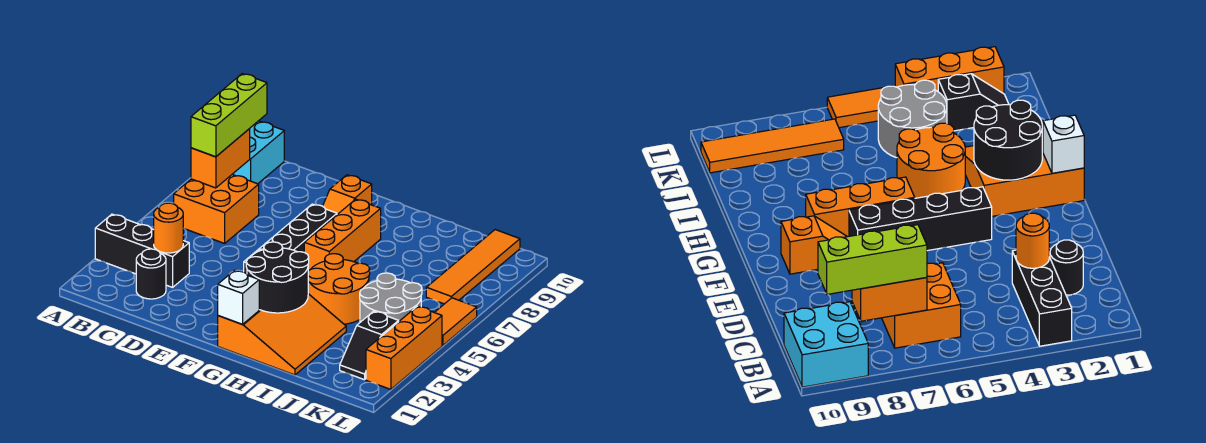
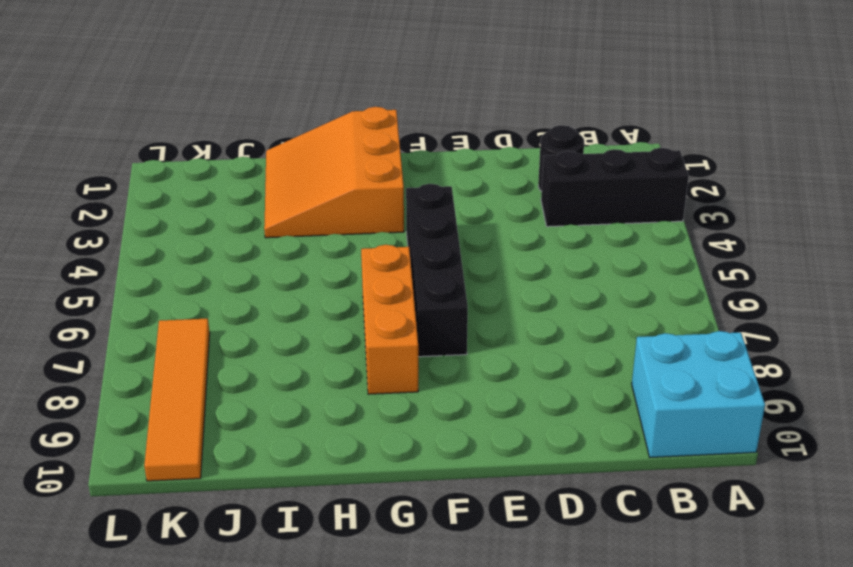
none -> orange brick B6:C7 level 1
none -> orange slope F8:F9 level 1 top 9
none -> orange round brick H4:I5 level 1

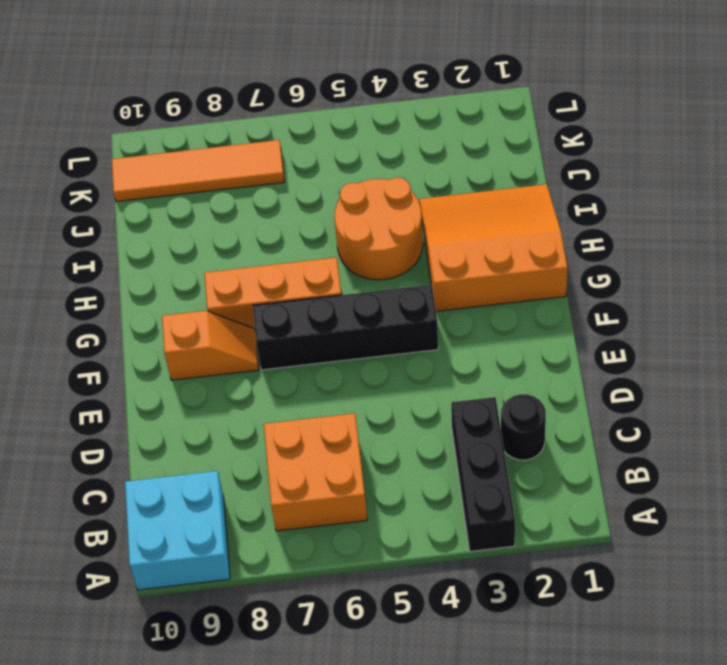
none -> grey round brick J4:K5 level 1
none -> black slope K2:K3 level 1 top 3
none -> orange brick L2:L4 level 1

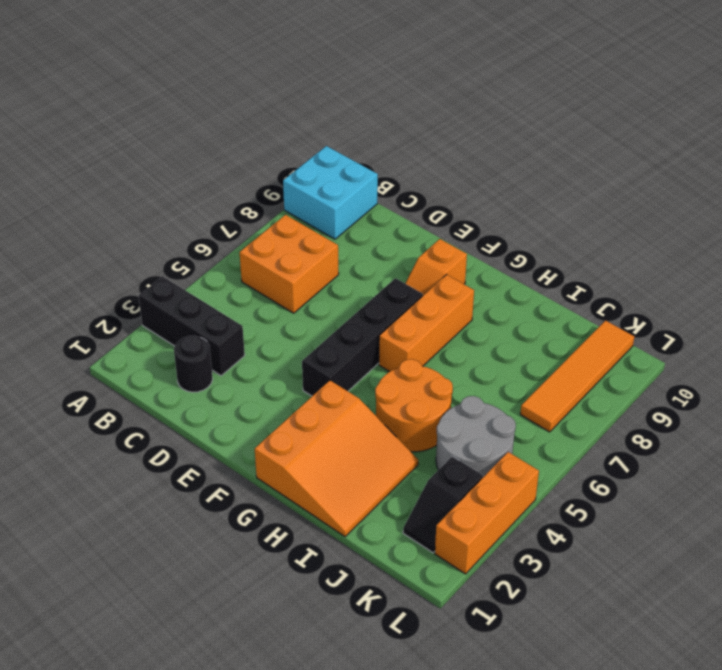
none -> orange tile L5:L6 level 1
none -> orange brick B7:B8 level 2
none -> orange round brick C3 level 2

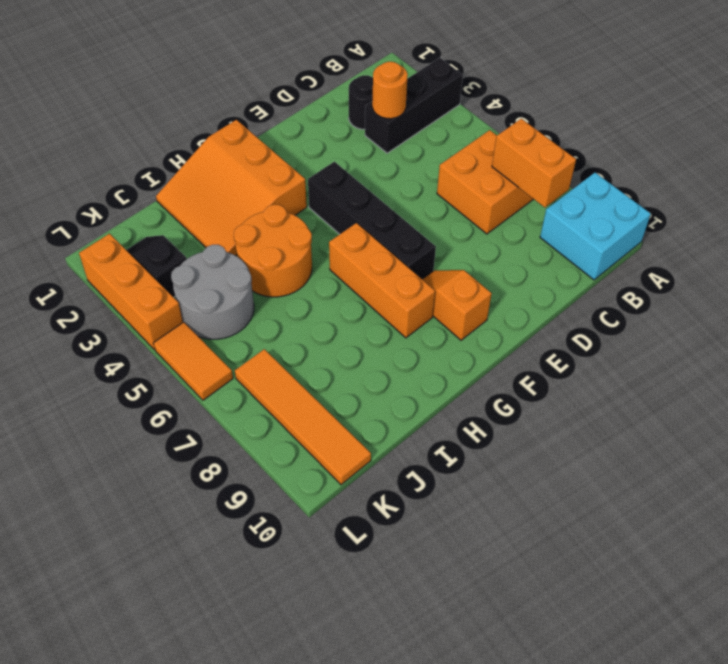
none -> white brick G1 level 2
none -> black round brick G2:H3 level 2
none -> lime brick B7:B9 level 3

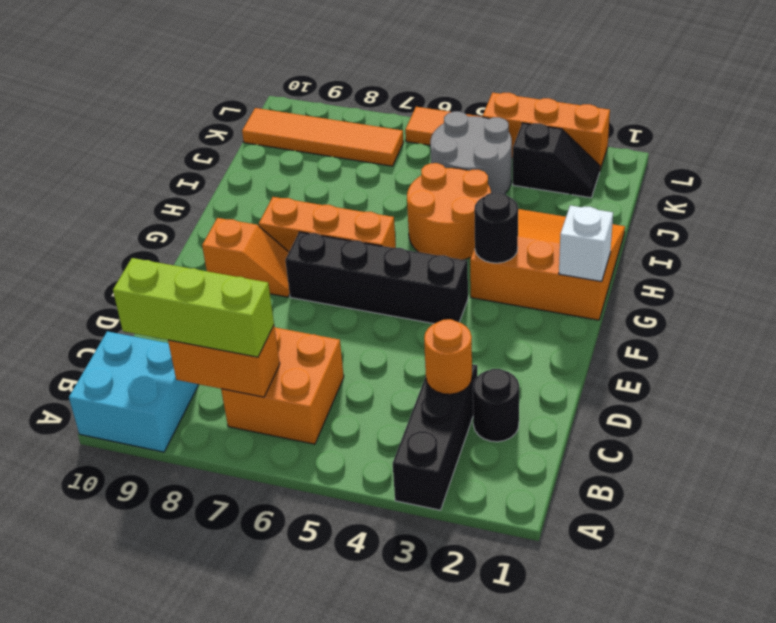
black round brick G3 level 2 -> black round brick G2:H3 level 2

